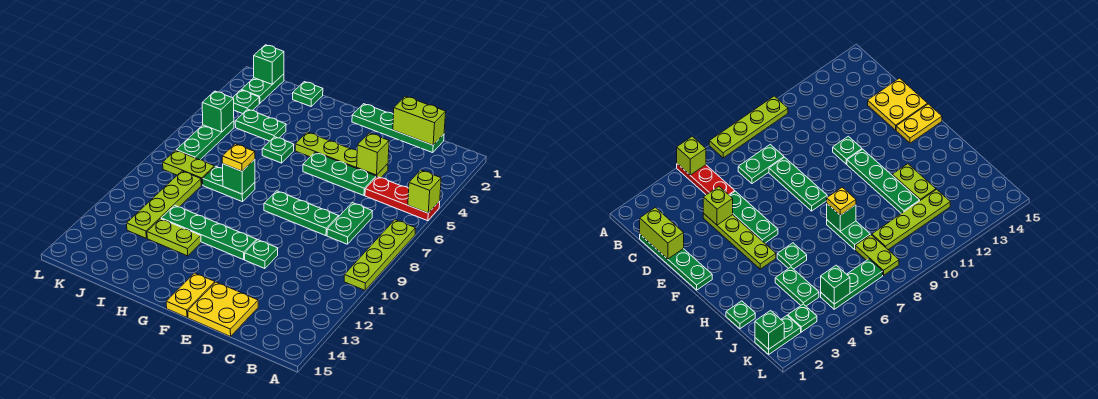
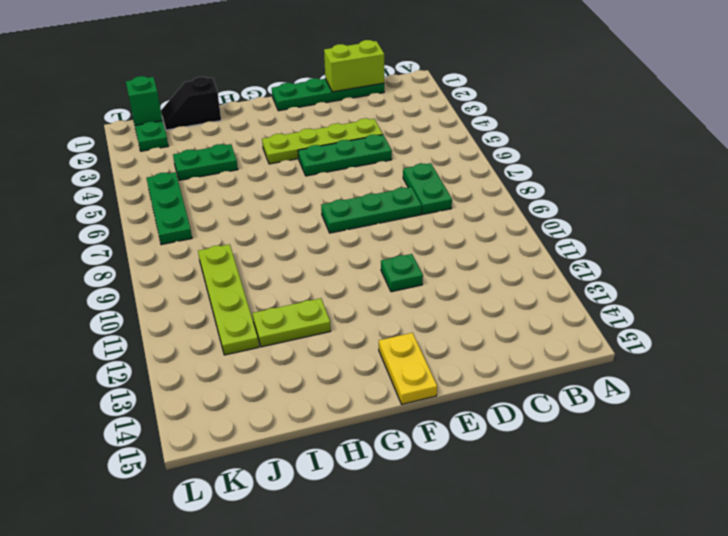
black slope I1:J1 level 1 top I -> green plate I1 level 1
none -> red plate A5:C5 level 1
none -> lime plate A7:A10 level 1
none -> yellow plate D14:E15 level 1

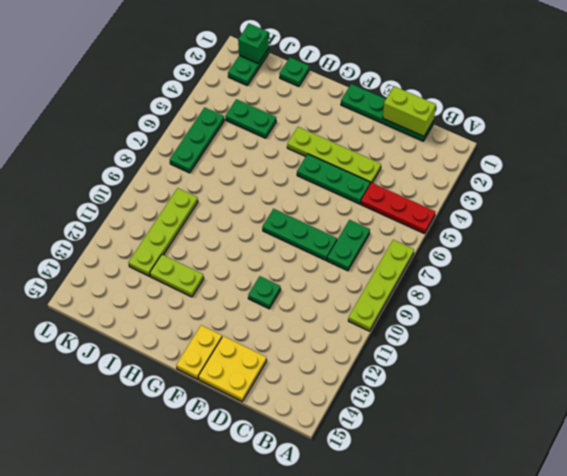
none -> green plate F11:I11 level 1
none -> green plate H5 level 1
none -> green plate H8:I8 level 1

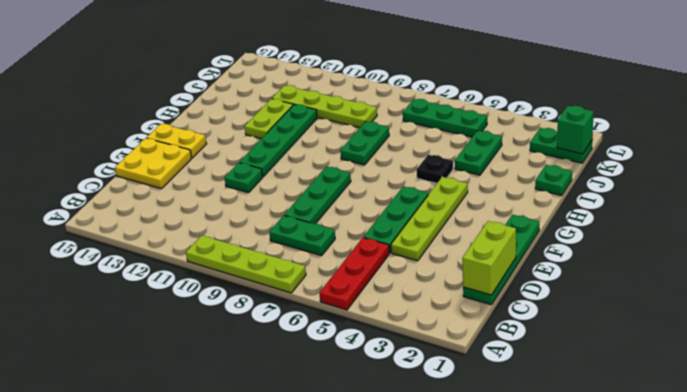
black plate H5 level 1 -> green plate H5 level 1
none -> lime plate J8:K8 level 1
none -> green plate K3 level 1
none -> lime brick A5 level 2

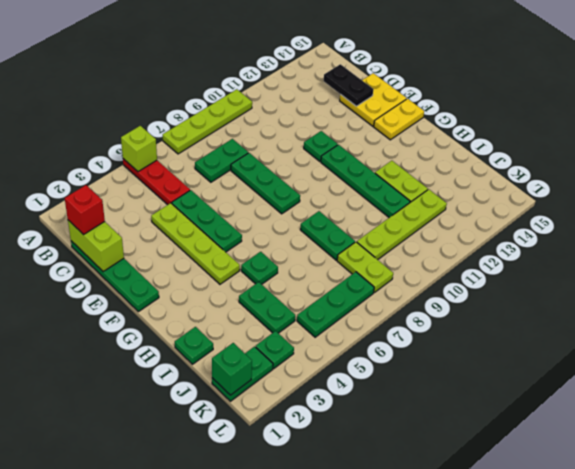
red brick C1 level 3 -> none
black plate C14:D14 level 2 -> none
none -> lime brick D4 level 2
none -> green brick H8 level 2
none -> green brick K5 level 2

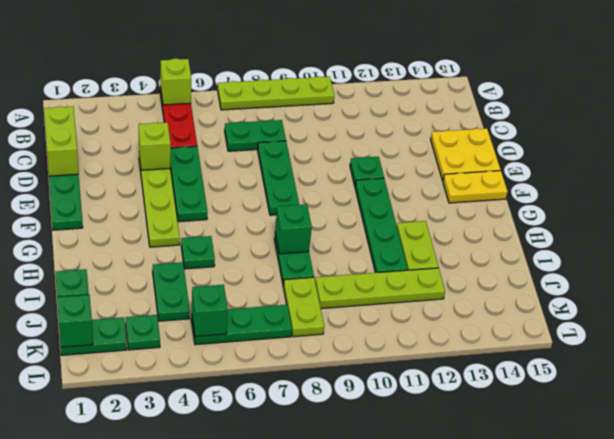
none -> yellow plate H8 level 3

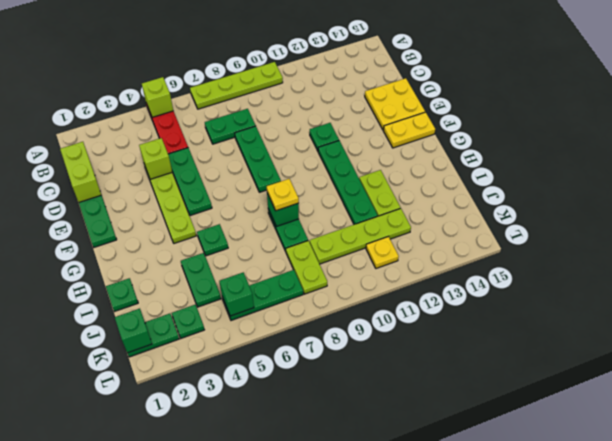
yellow plate K11 level 1 -> none

